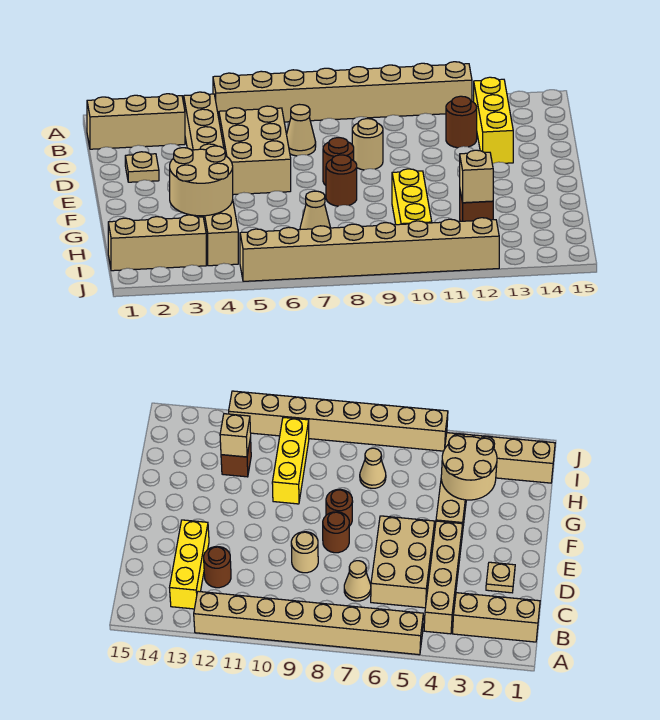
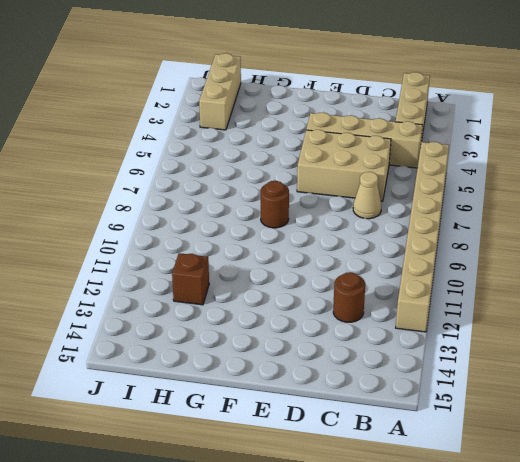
none -> yellow brick B13:D13 level 1
none -> tan plate D2 level 1
none -> tan round brick D9 level 1

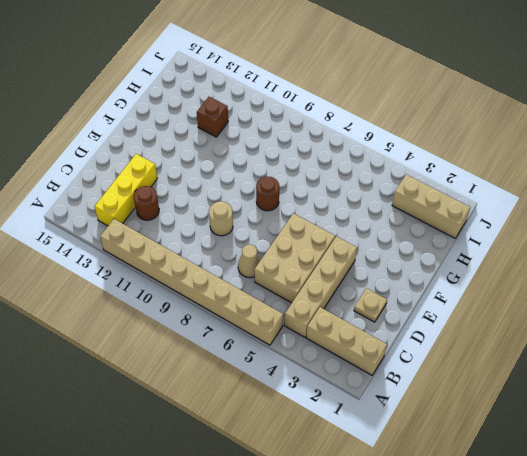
none -> brown round brick E8 level 1
none -> tan brick F4:I4 level 1
none -> yellow brick G10:I10 level 1

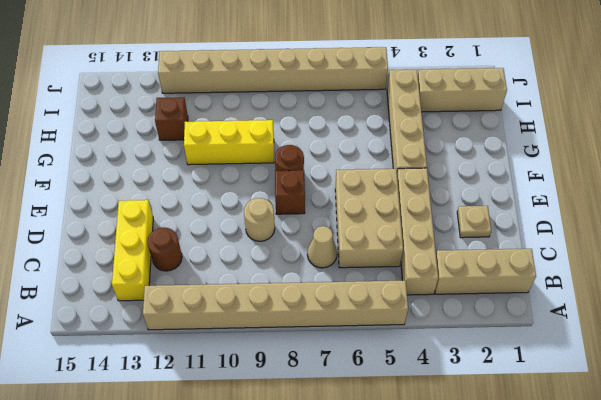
brown brick E8 level 1 -> brown round brick E8 level 1
yellow brick G9:G11 level 1 -> yellow brick G10:I10 level 1
none -> tan cone H7 level 1
none -> tan round brick G3:H4 level 2
none -> tan brick H12 level 2

